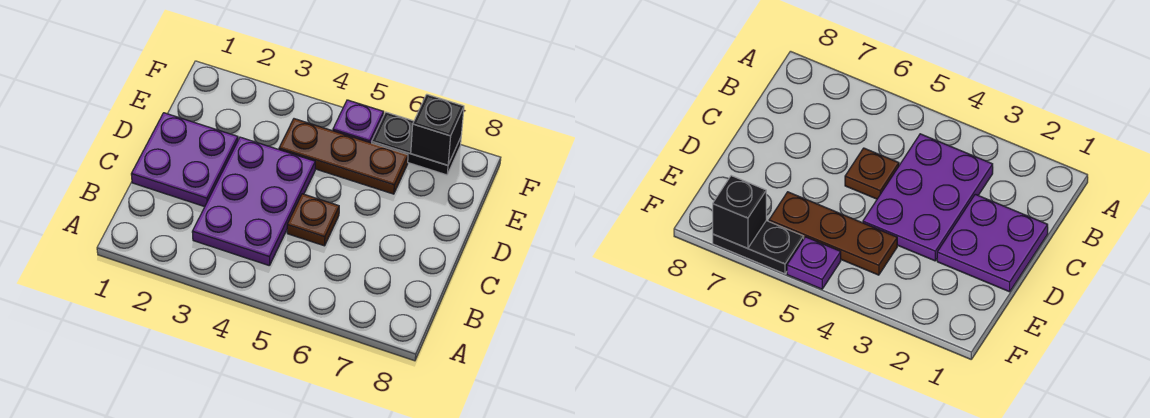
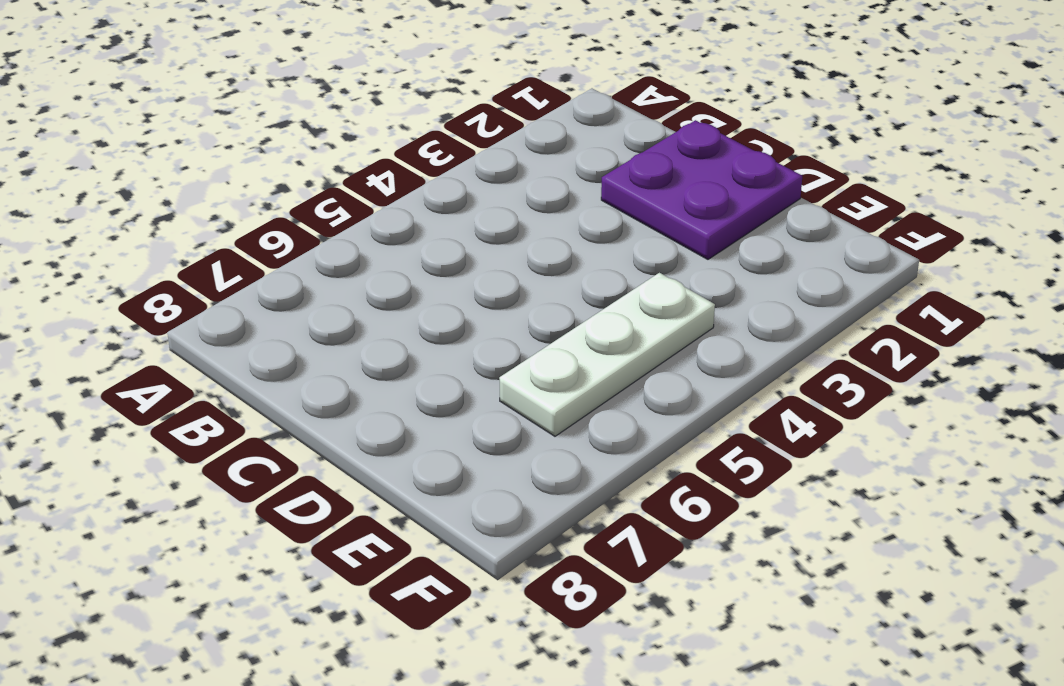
white plate E4:E6 level 1 -> brown plate E4:E6 level 1
none -> purple plate B3:D4 level 1
none -> brown plate C5 level 1

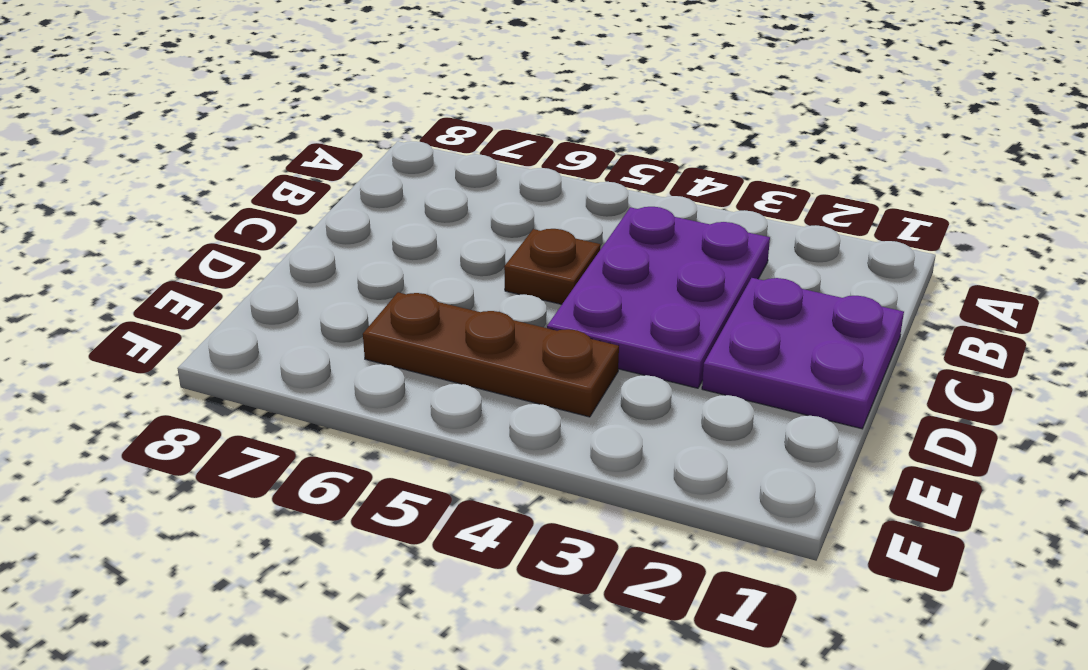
none -> purple plate F5 level 1
none -> black plate F6:F7 level 1

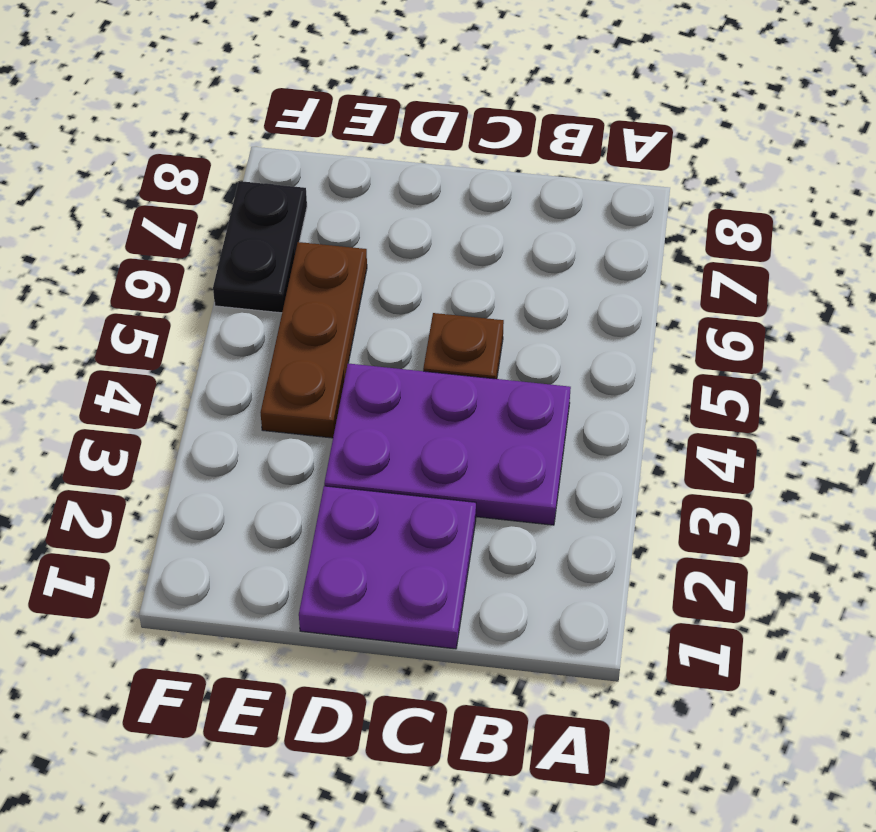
none -> purple plate F5 level 1
none -> black brick F7 level 2

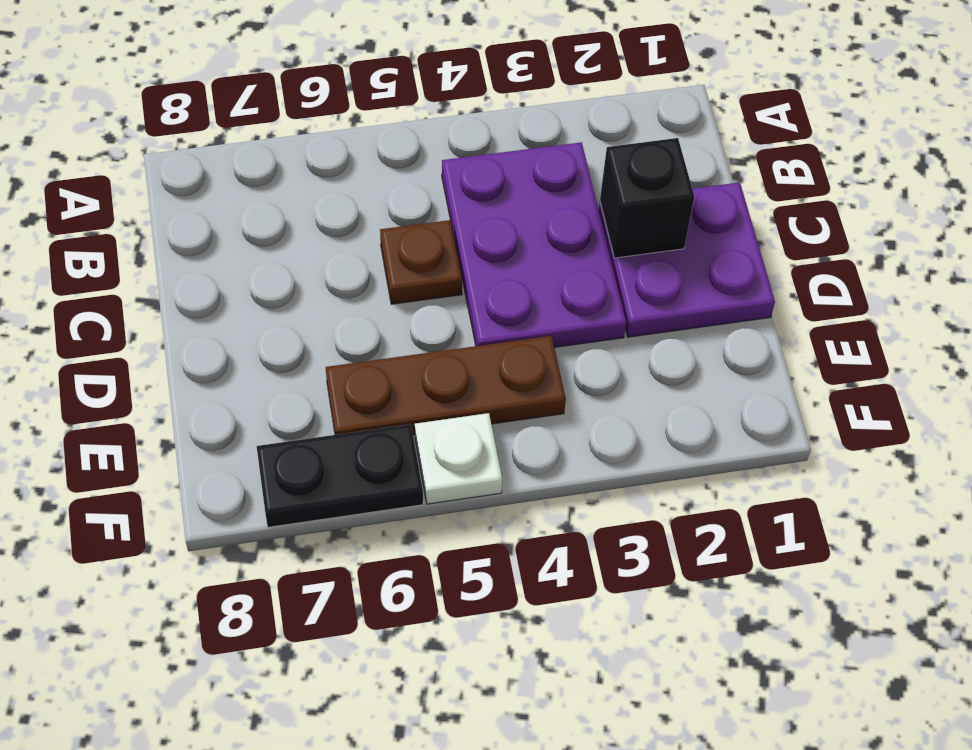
black brick C2 level 2 -> black brick F7 level 2
white plate F5 level 1 -> purple plate F5 level 1

